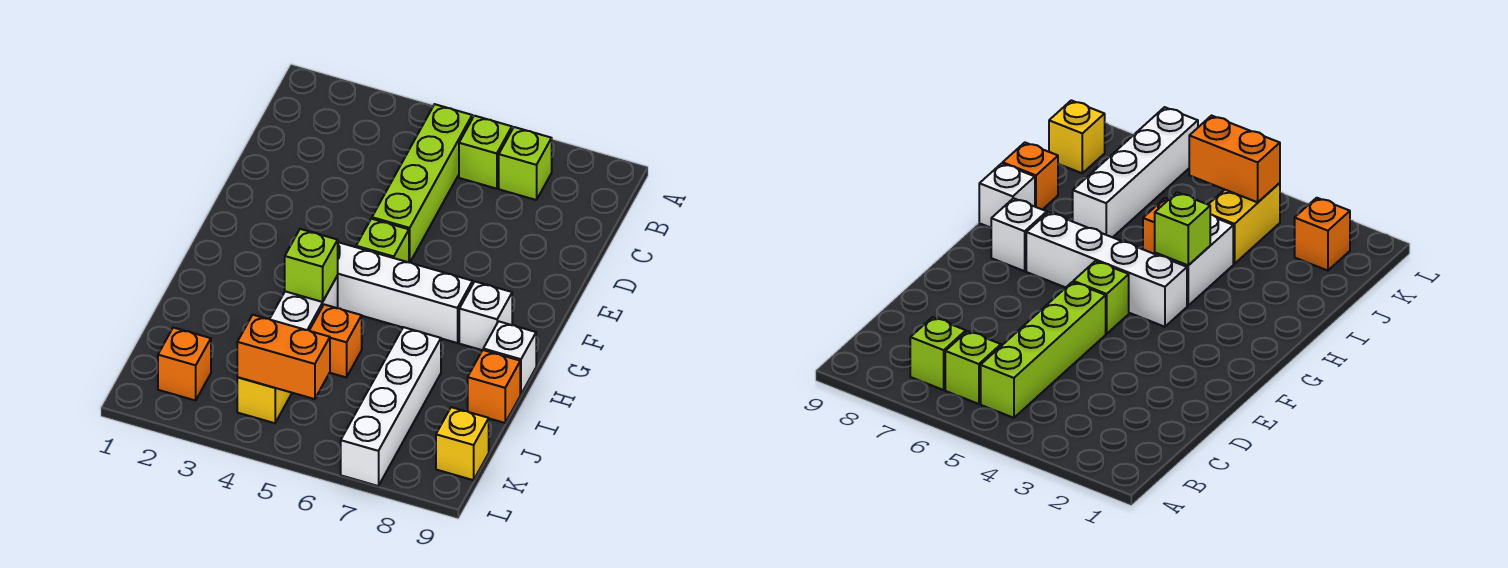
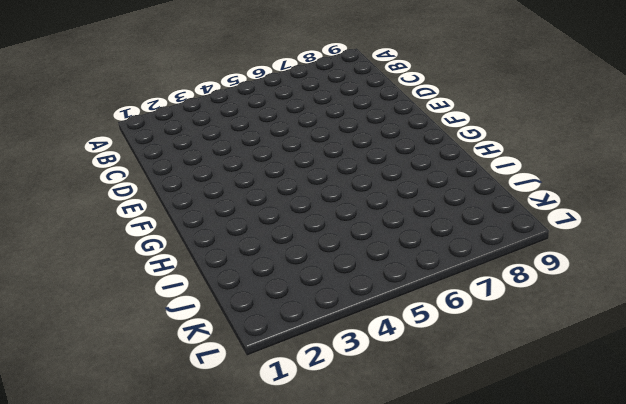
none -> lime brick B5:E5 level 1
none -> lime brick B6 level 1
none -> lime brick B7 level 1

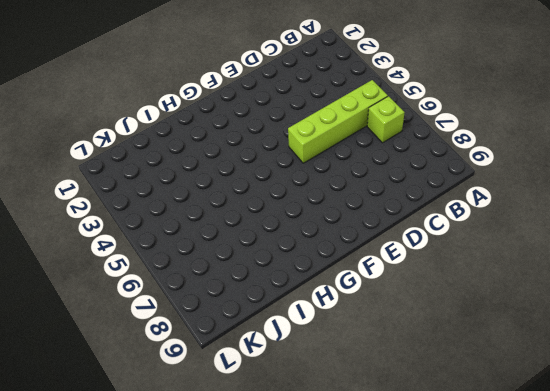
none -> lime brick B7 level 1
none -> lime brick F5 level 1
none -> white brick G4:G7 level 1

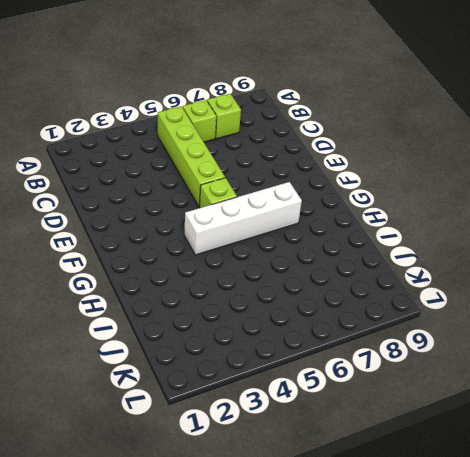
none -> white brick G8 level 1
none -> white brick H4:I4 level 1
none -> white brick H9 level 1

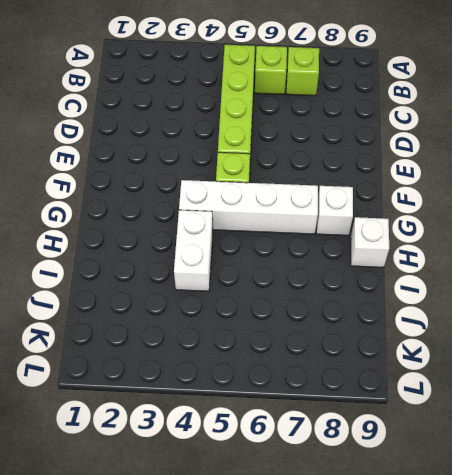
none -> orange brick I5 level 1
none -> white brick I7:L7 level 1
none -> orange brick I9 level 1

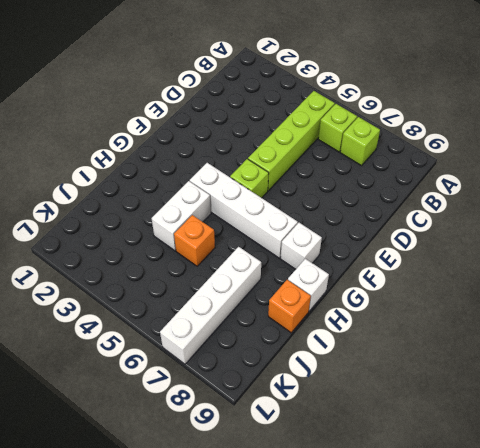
none -> yellow brick J4:K4 level 1
none -> orange brick K2 level 1
none -> yellow brick K9 level 1

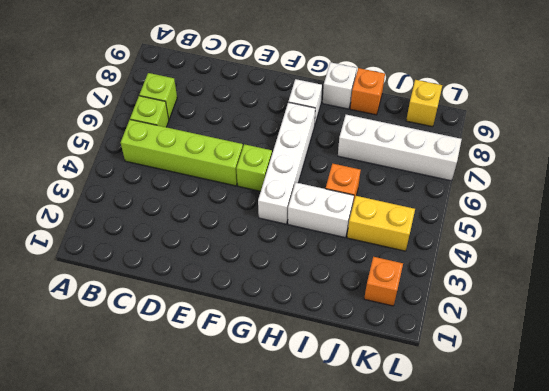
none -> lime brick H4 level 2
none -> orange brick K4:K5 level 2

